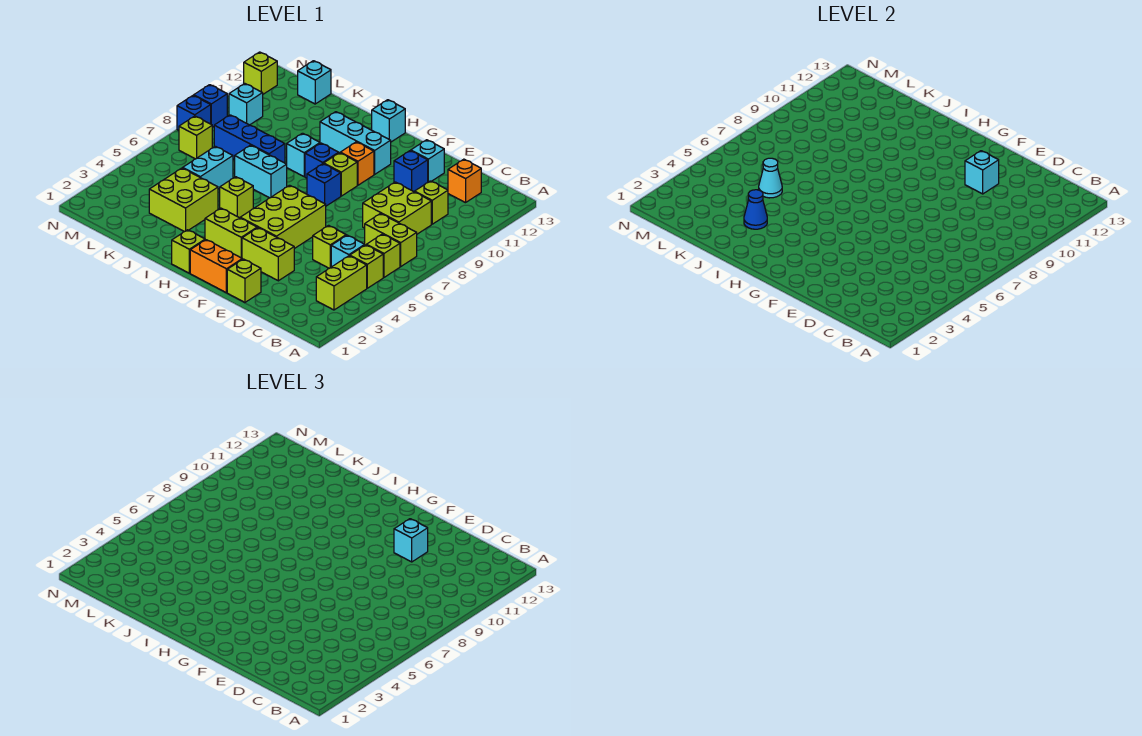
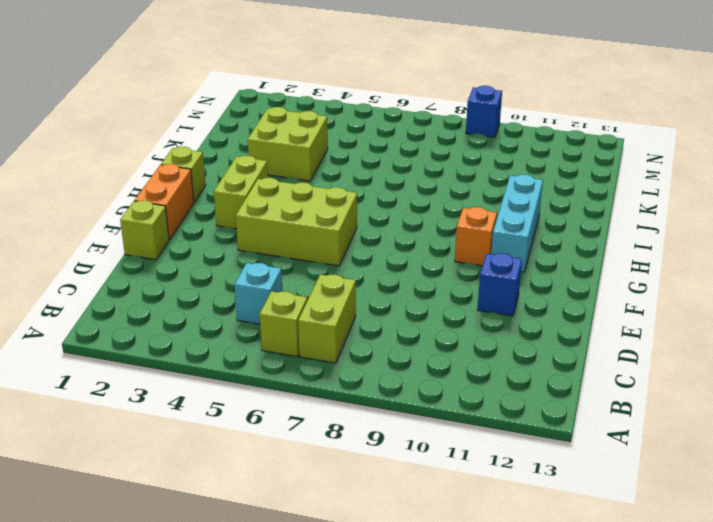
none -> lime brick B3:B4 level 1
none -> lime brick B5 level 1
none -> lime brick C8:D9 level 1
none -> lime brick C10 level 1

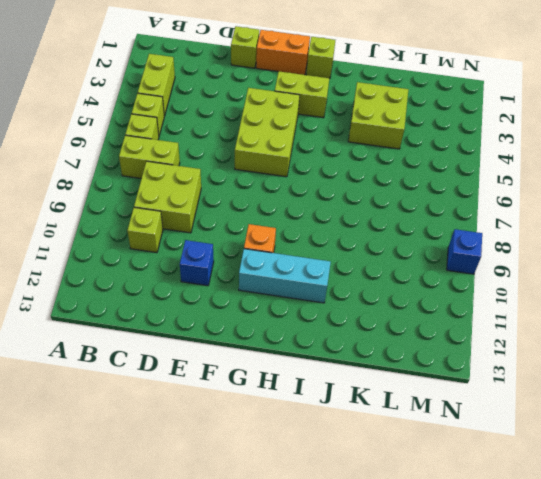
none -> cyan brick C5 level 1
none -> orange brick C12 level 1
none -> lime brick D5 level 1
none -> lime brick E3:F3 level 1

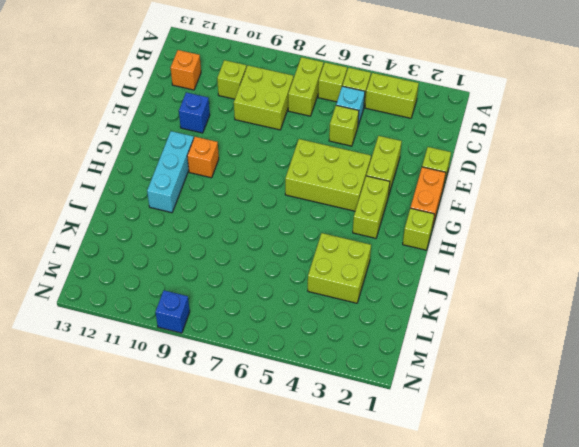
none -> cyan brick E12 level 1
none -> blue brick G8 level 1
none -> lime brick G9 level 1
none -> blue brick H9 level 1

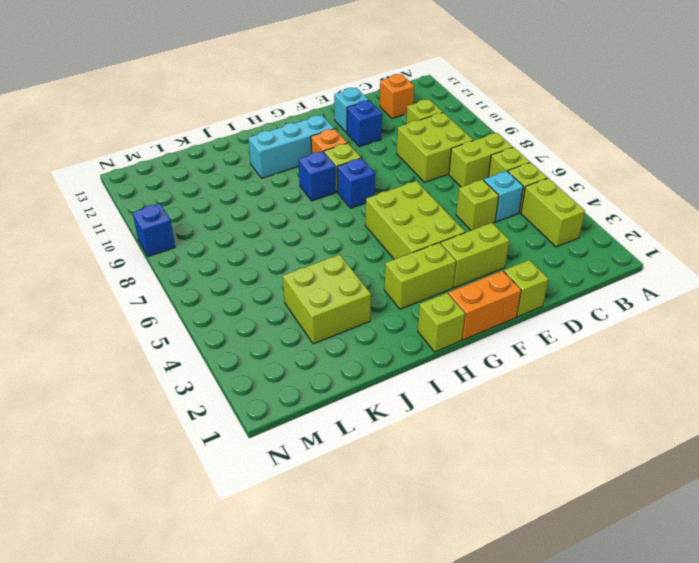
none -> cyan brick H13 level 1
none -> lime brick I5 level 1
none -> cyan brick I7:J7 level 1
none -> cyan brick I9 level 1

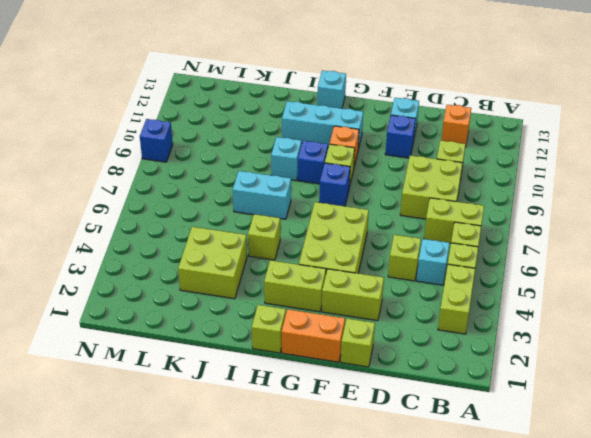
none -> blue brick J8:L8 level 1
none -> cyan brick K5:K6 level 1
none -> cyan brick L13 level 1
none -> lime brick M7 level 1

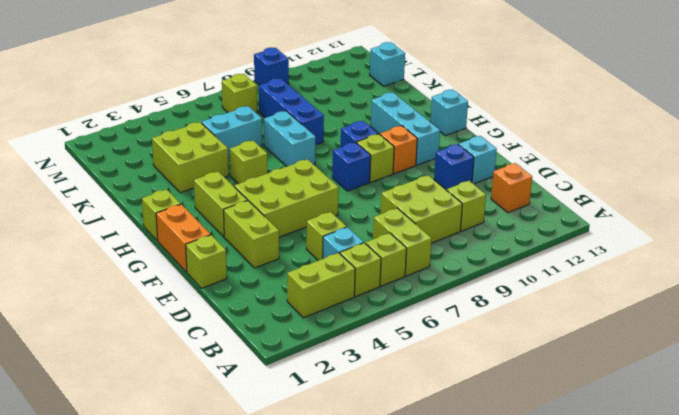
none -> cyan brick I9 level 1
none -> cyan brick M10 level 1
none -> blue brick N8 level 1
none -> lime brick N12 level 1

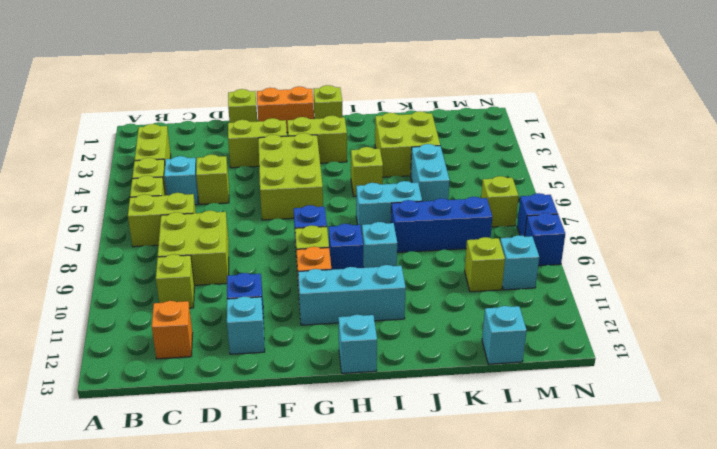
lime brick L10 level 1 -> lime brick N12 level 1
none -> cyan brick E11 level 2
none -> blue cone J3 level 2
none -> cyan cone K5 level 2
none -> cyan brick E11 level 3

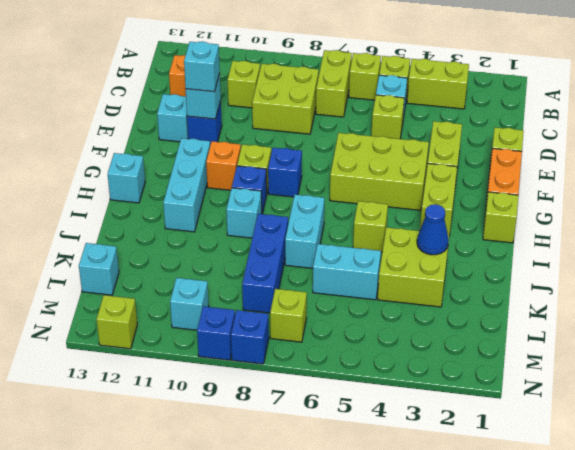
none -> cyan cone K5 level 2

